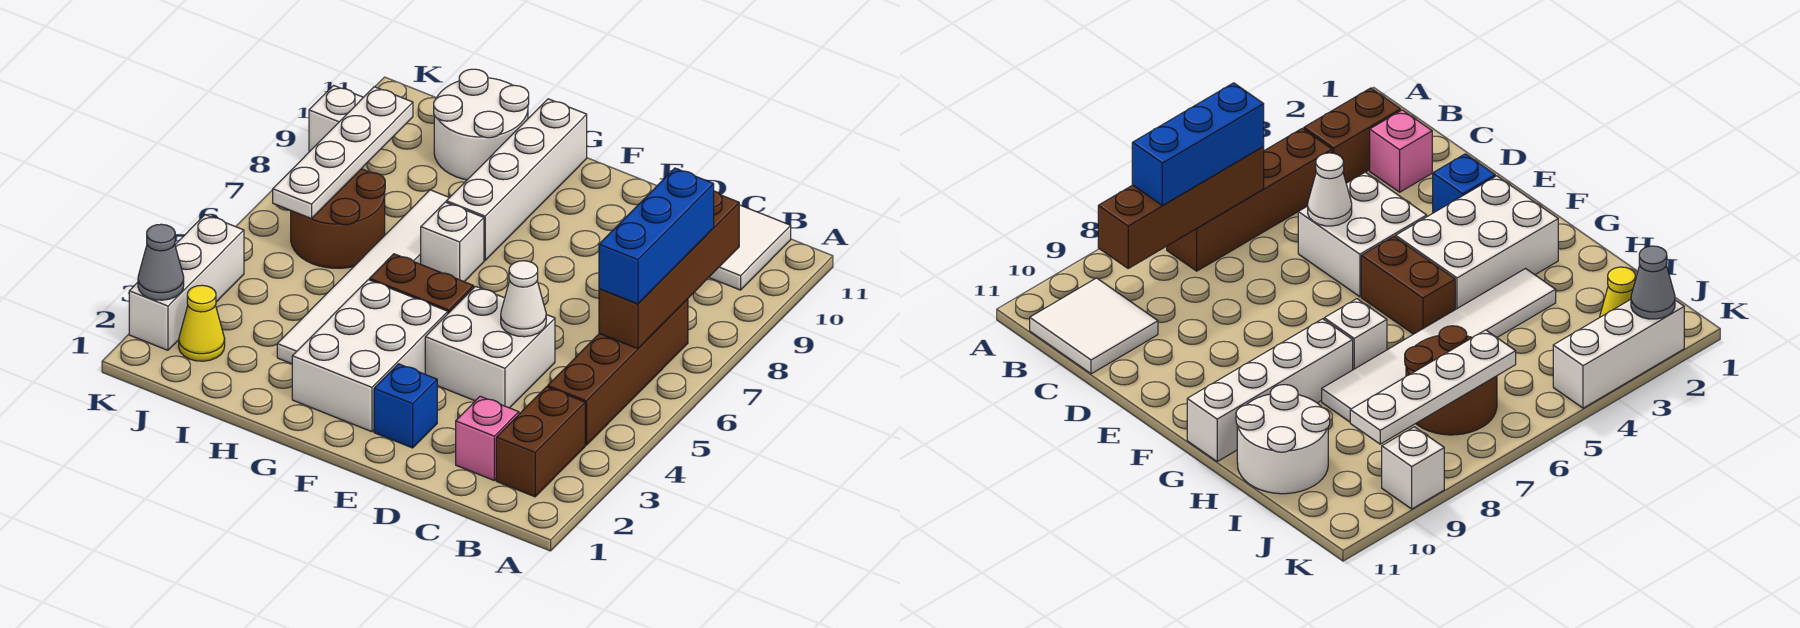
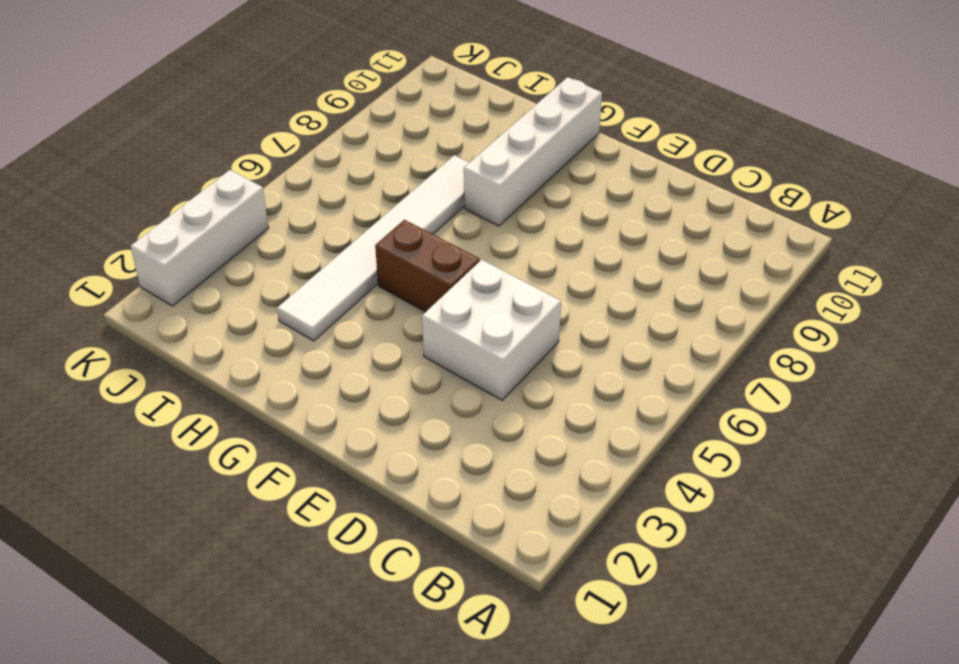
none -> brown brick B2:B3 level 1
none -> brown brick B4:B7 level 1
none -> white tile B10:C11 level 1

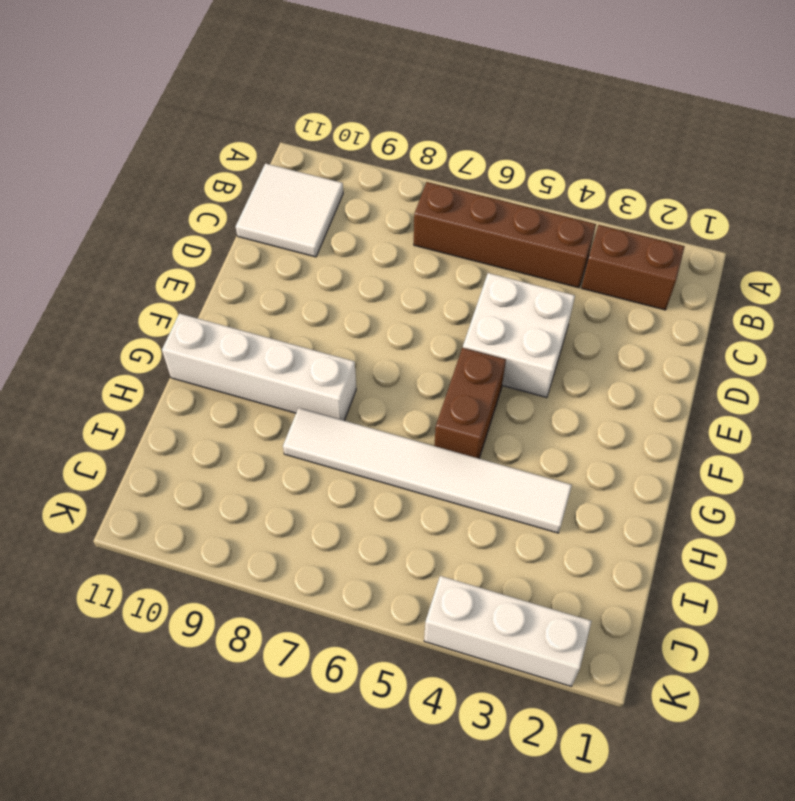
none -> pink brick C2 level 1
none -> blue brick E2 level 1
none -> white brick F2:G4 level 1

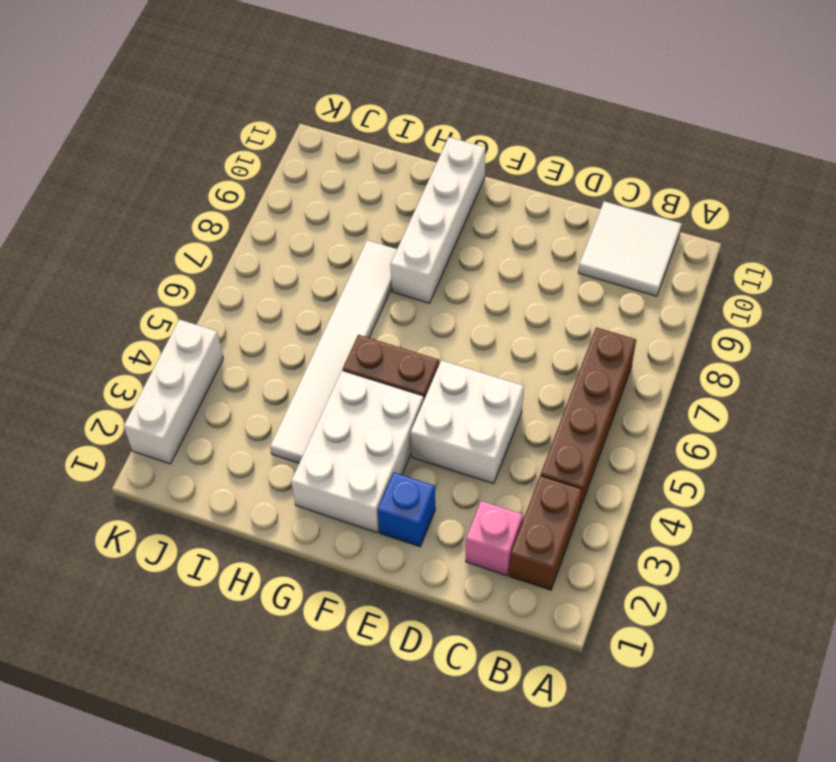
none -> white brick G7 level 1
none -> white round brick H10:I11 level 1
none -> brown round brick I6:J7 level 1

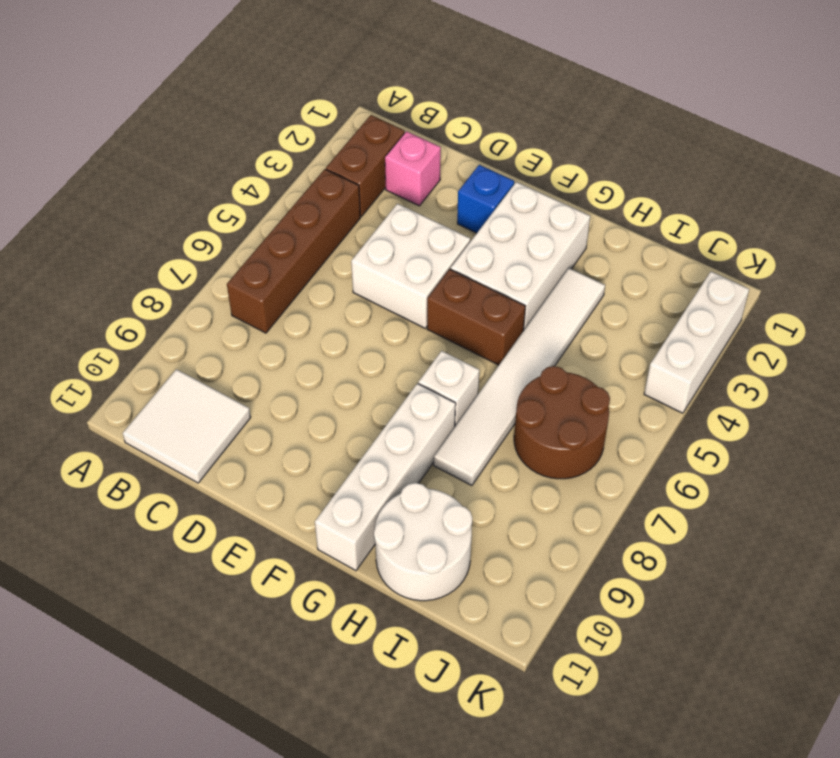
none -> yellow cone J2 level 1
none -> white brick K9 level 1
none -> brown brick B6:B9 level 2

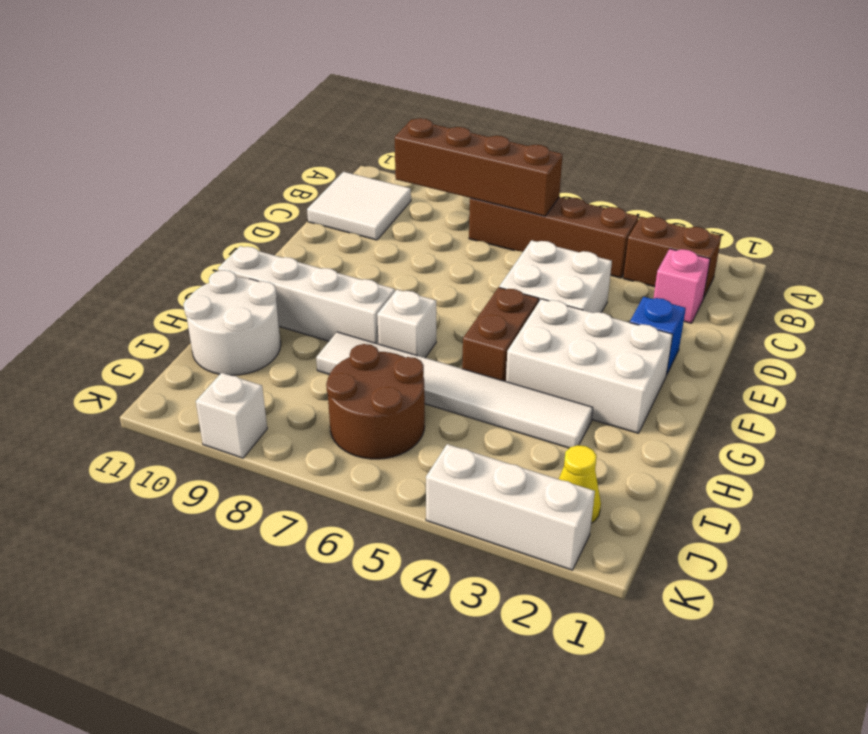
none -> white cone D5 level 2
none -> white plate J6:J9 level 2
none -> grey cone K2 level 2

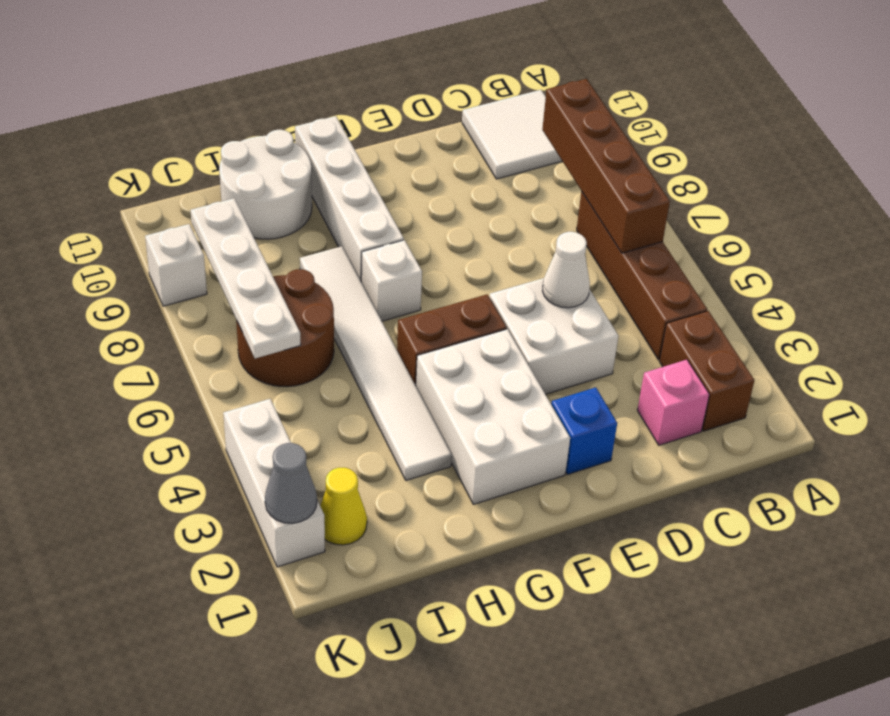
none -> blue brick B6:B8 level 3

